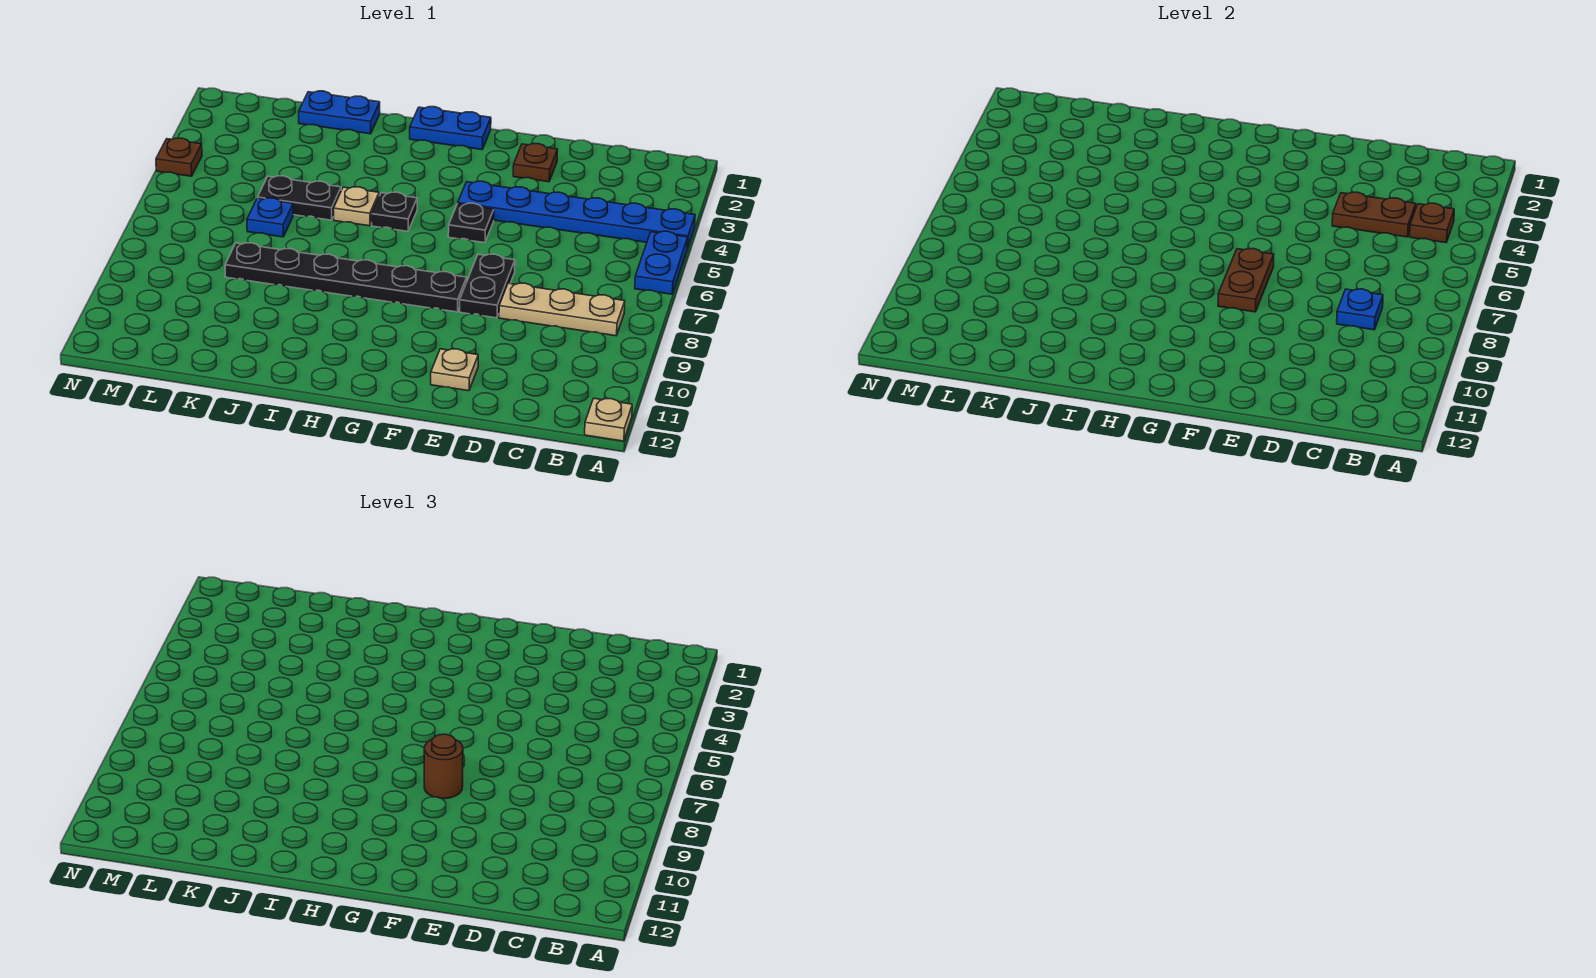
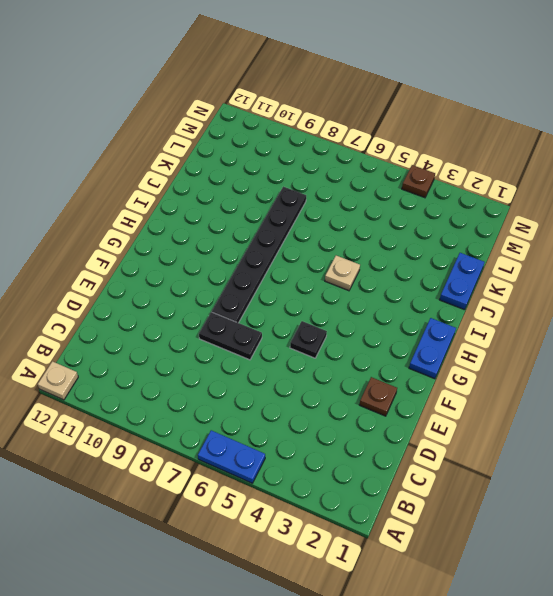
none -> blue plate A4:F4 level 1
none -> tan plate B8:D8 level 1
none -> tan plate E11 level 1

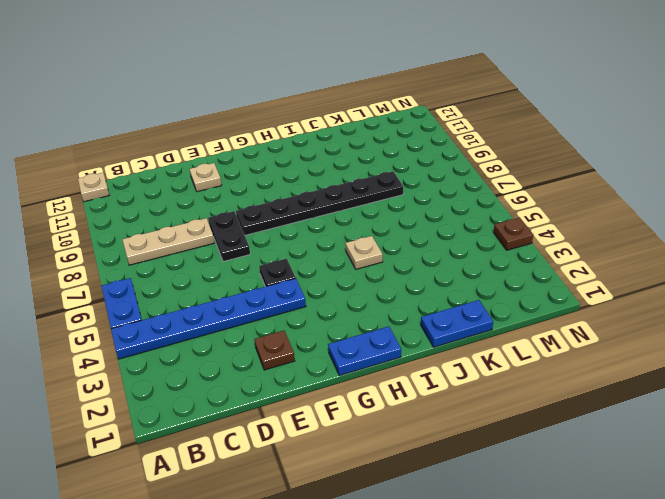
none -> black plate H5 level 1
none -> black plate J5:K5 level 1
none -> blue plate K6 level 1

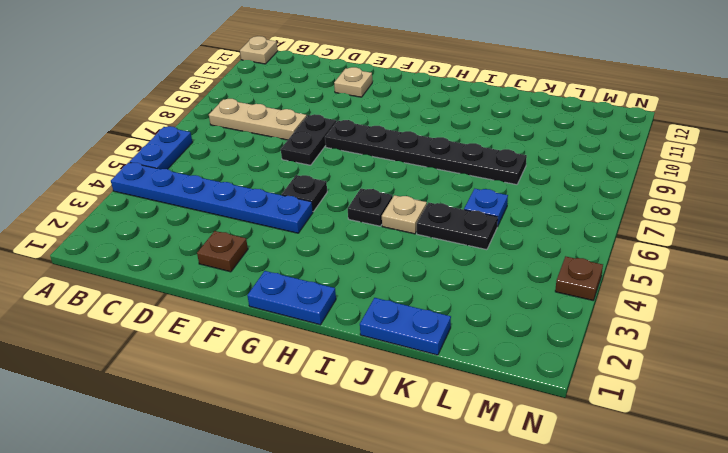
none -> brown plate B4 level 2
none -> brown plate C4:D4 level 2
none -> blue plate C8 level 2

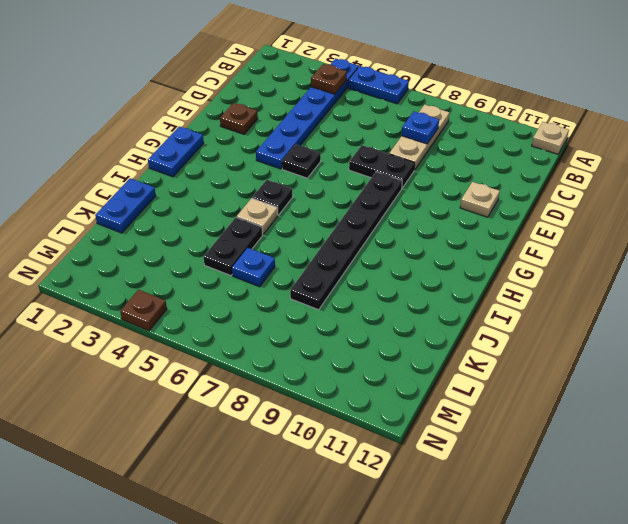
none -> brown plate C4:D4 level 2
none -> brown plate F7:F8 level 2
none -> brown round brick F8 level 3

